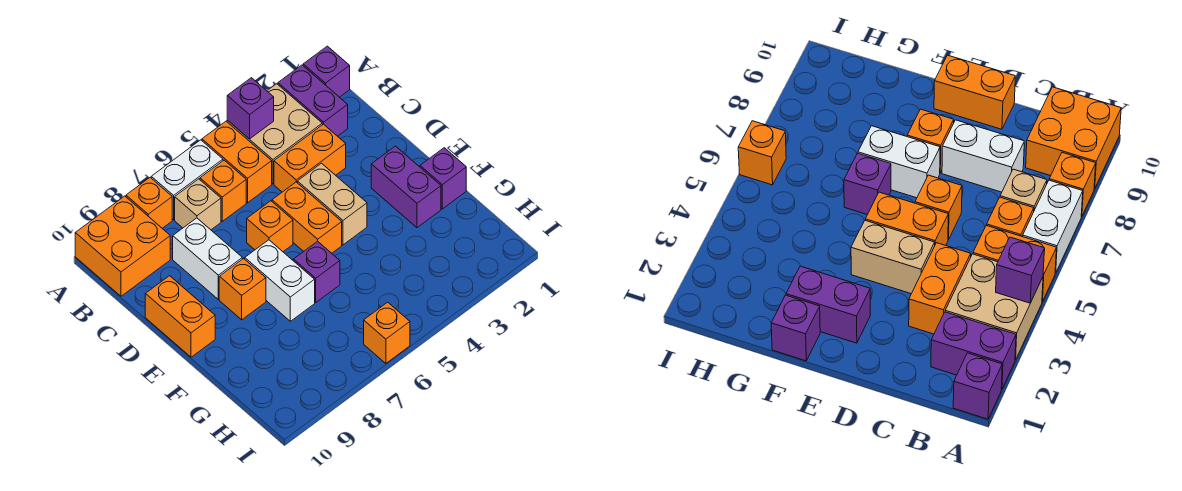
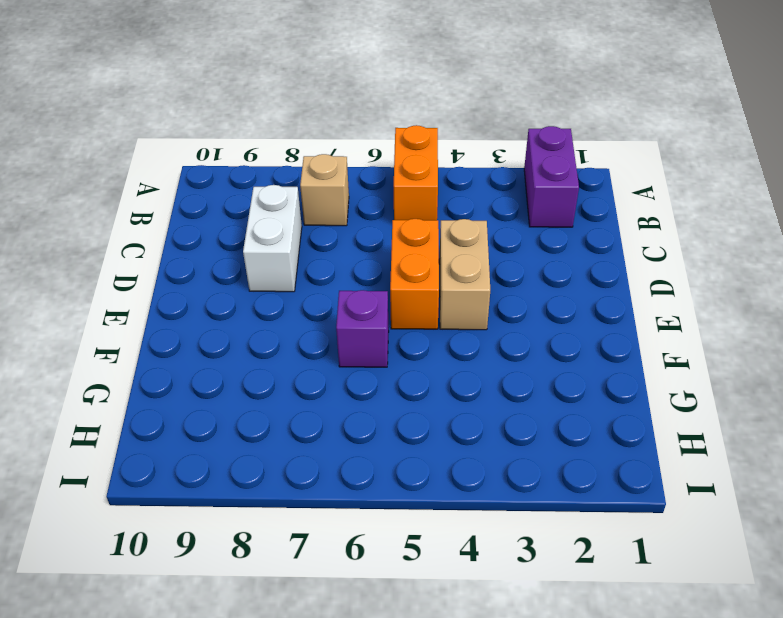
none -> purple brick A1 level 1
none -> tan brick A3:B4 level 1
none -> white brick A6:A7 level 1

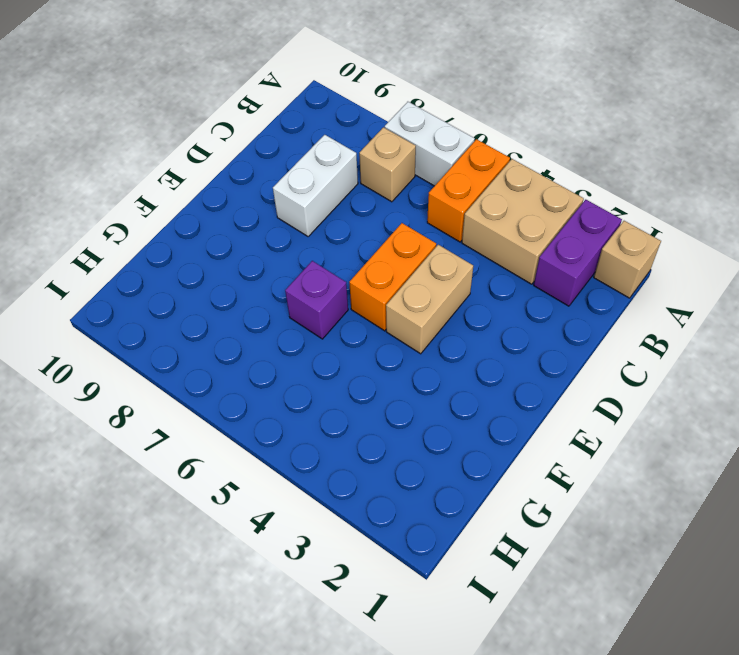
tan brick A1 level 1 -> purple brick A1 level 1
none -> orange brick A8 level 1
none -> orange brick A9:B10 level 1
none -> orange brick B6 level 1

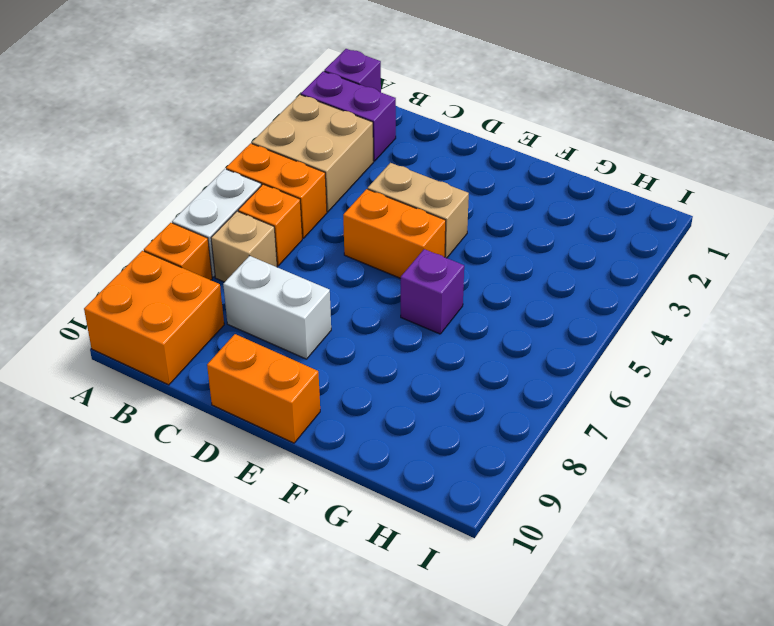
none -> orange brick C3:C4 level 1
none -> orange brick D6 level 1
none -> purple brick E2:F2 level 1

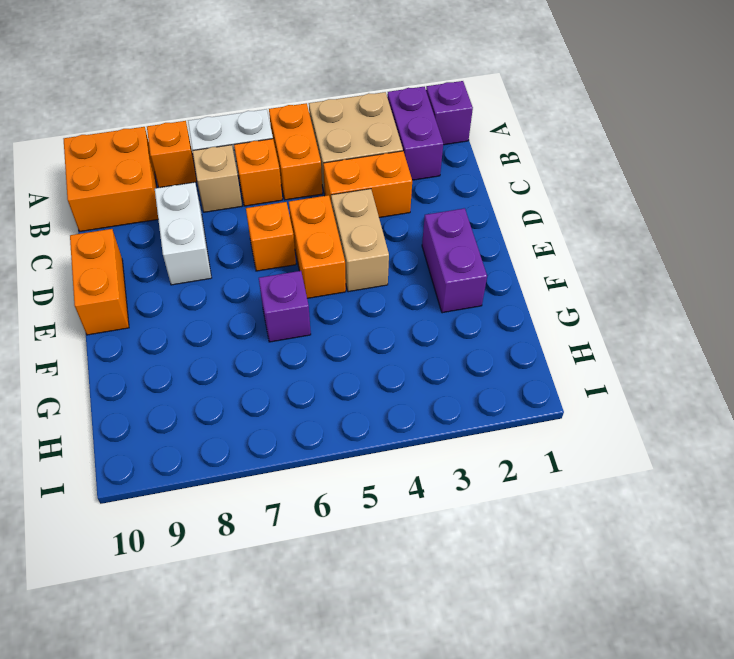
none -> white brick E7:F7 level 1
none -> orange brick E8 level 1
none -> purple brick F1 level 1

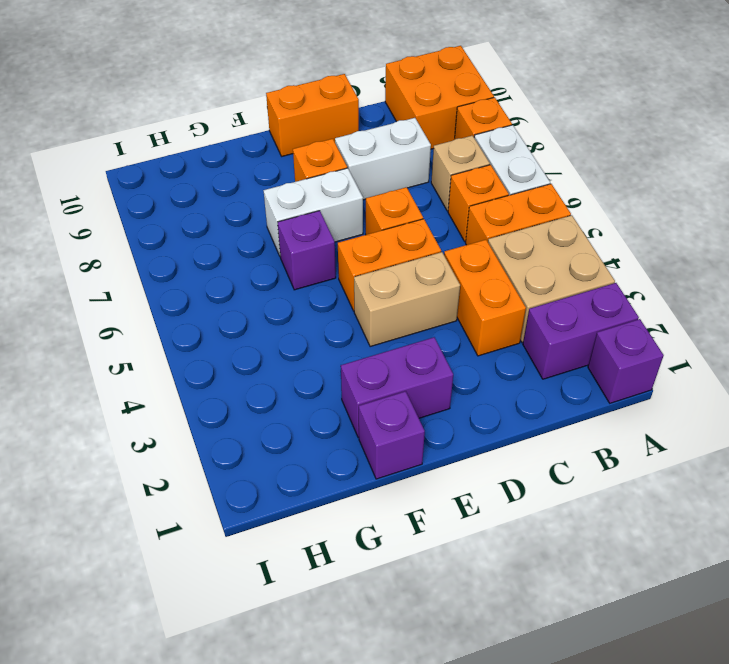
none -> orange brick I6 level 1
none -> purple brick A4 level 2

